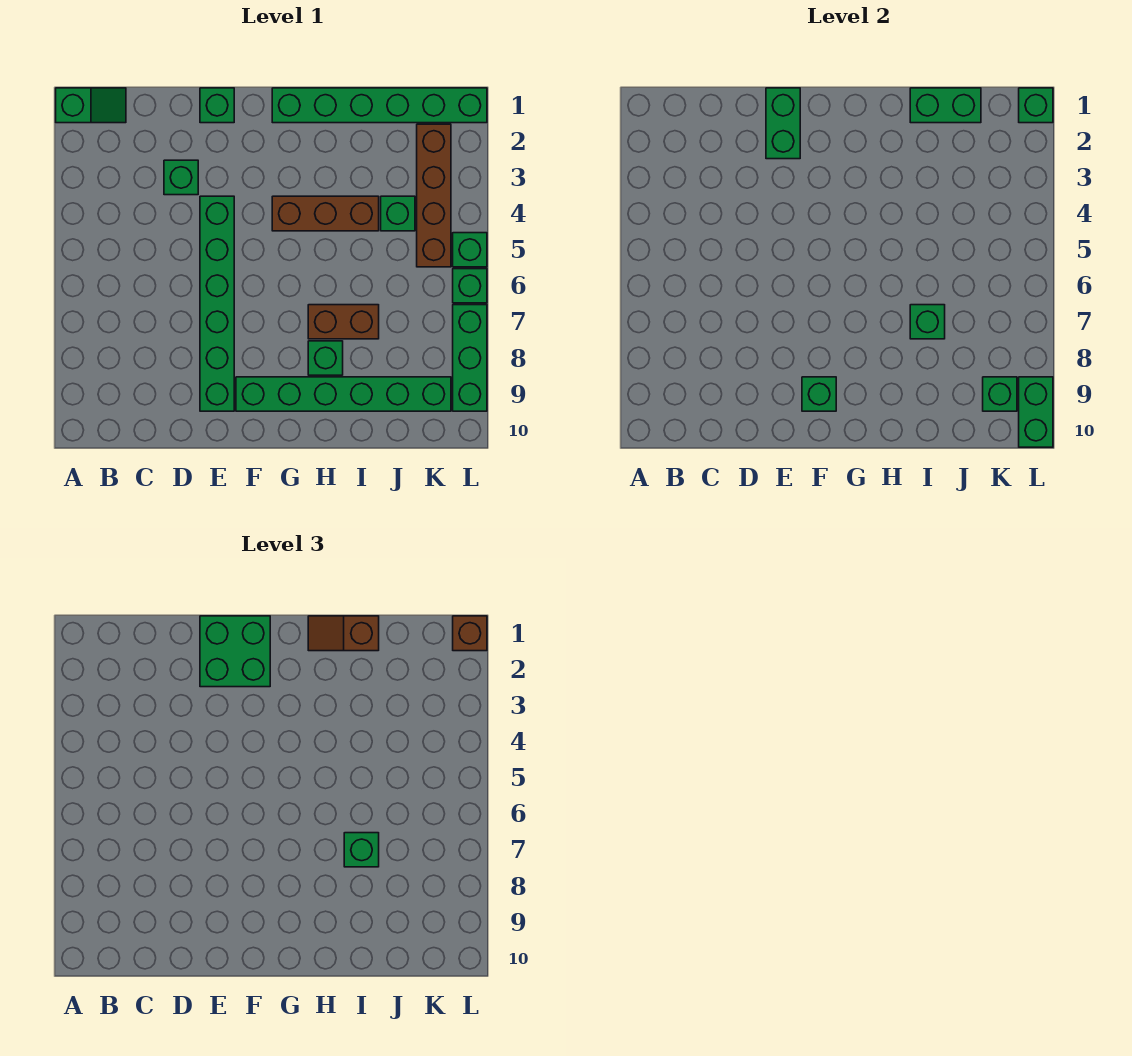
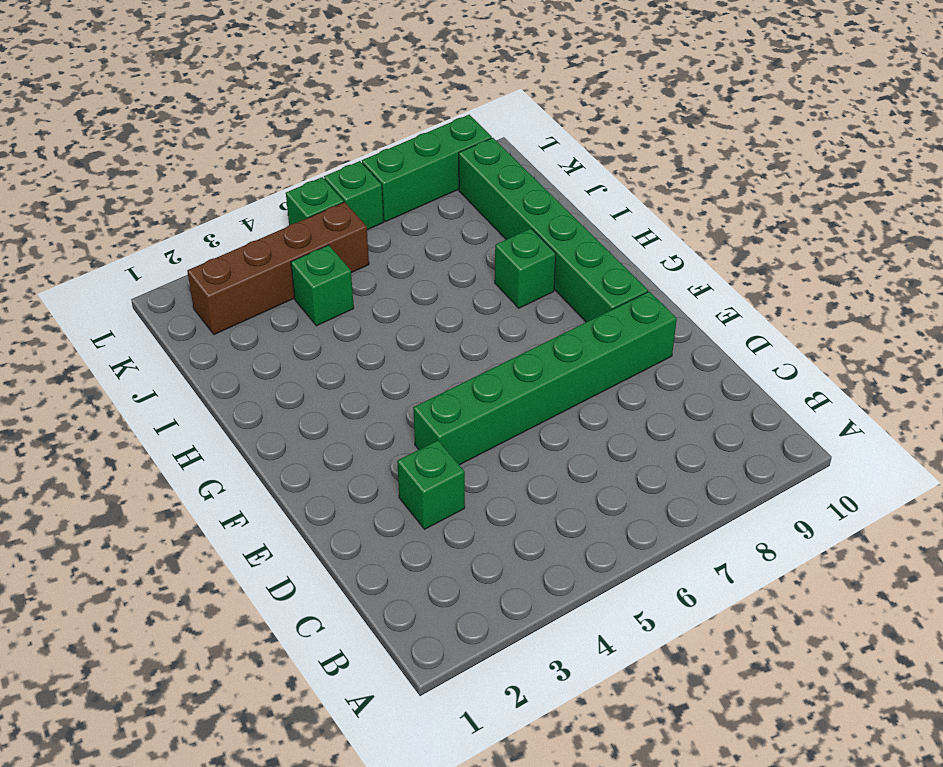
none -> green slope A1:B1 level 1 top A
none -> green brick E1 level 1
none -> green brick G1:L1 level 1

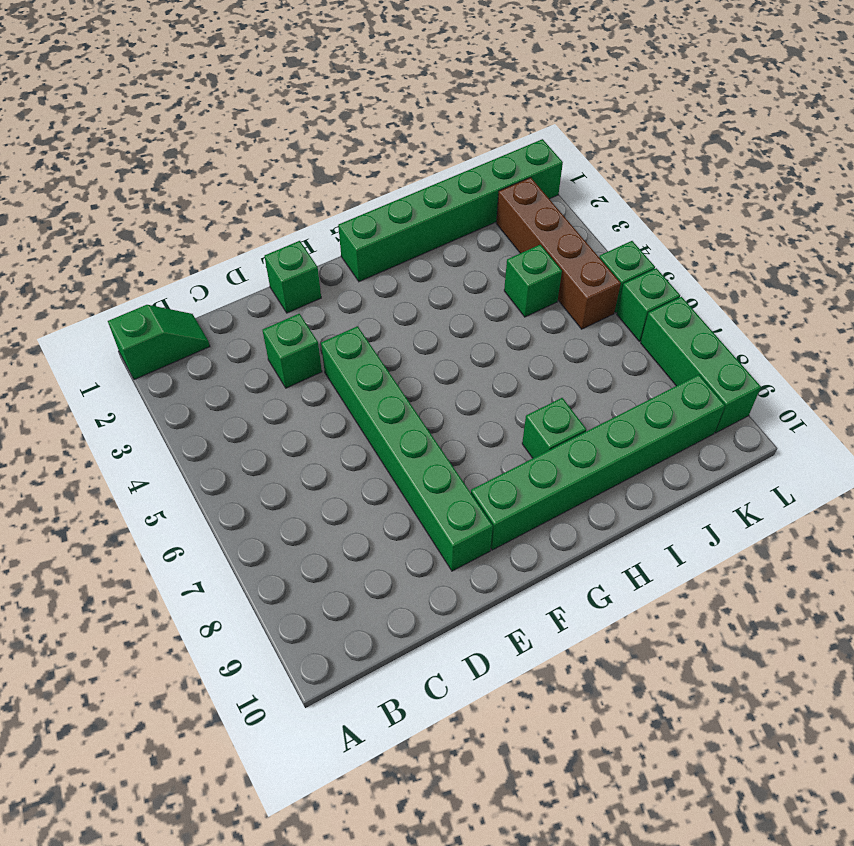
none -> brown brick G4:I4 level 1
none -> brown brick H7:I7 level 1
none -> green brick E1:E2 level 2

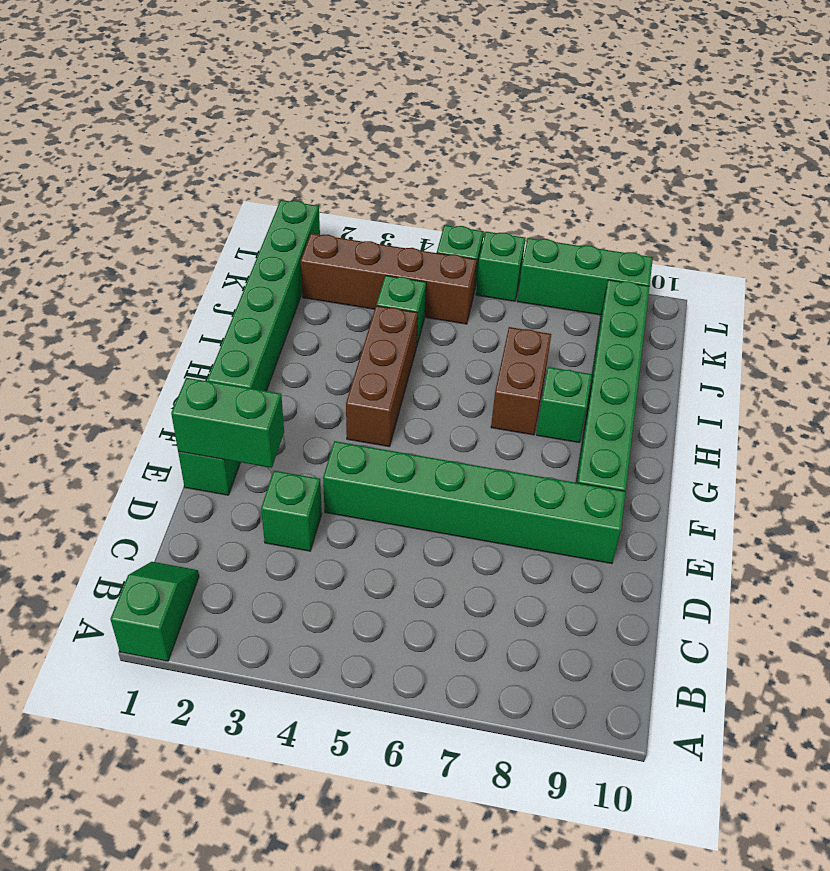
none -> green brick F9 level 2
none -> green brick I1:J1 level 2
none -> green brick I7 level 2

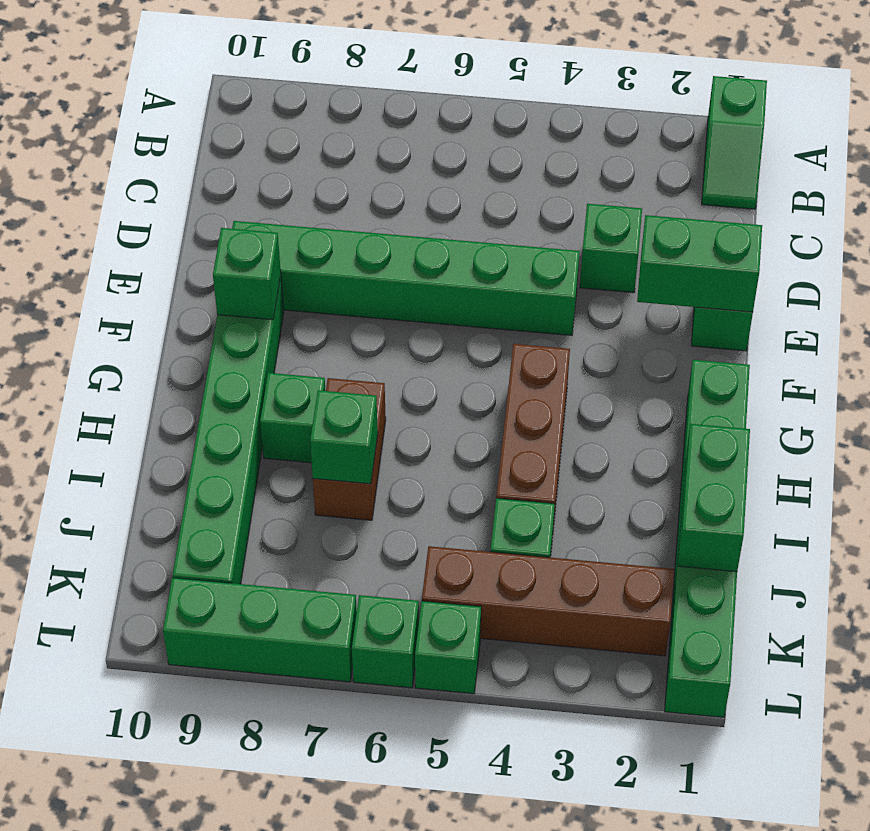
none -> green brick K9 level 2
none -> green brick L1 level 2
none -> green brick L9:L10 level 2

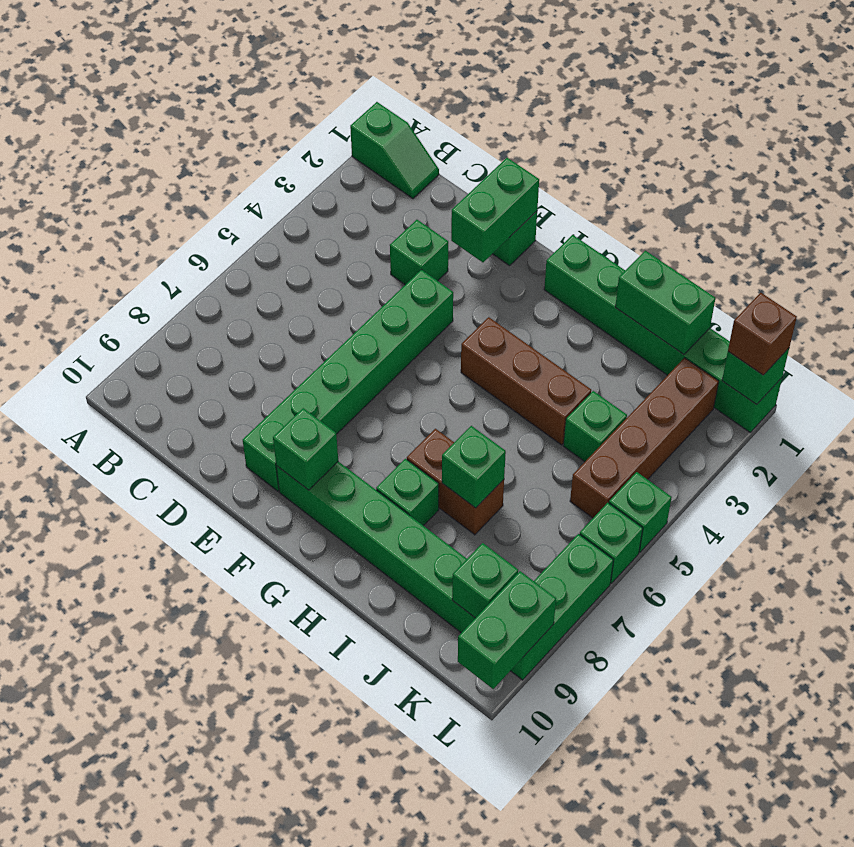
none -> green brick E1:F2 level 3
none -> brown slope H1:I1 level 3 top I
none -> green brick I7 level 3

